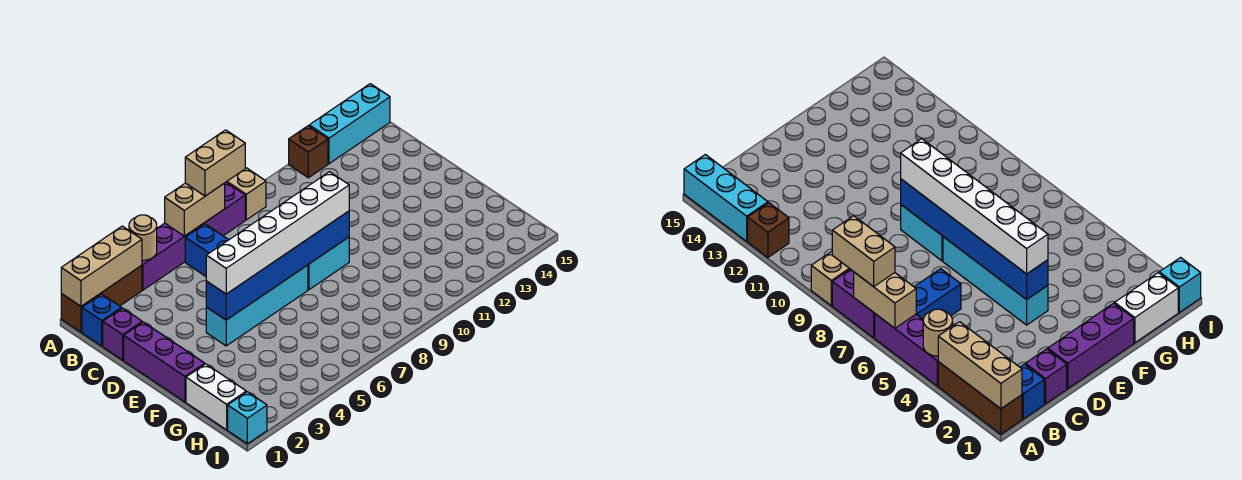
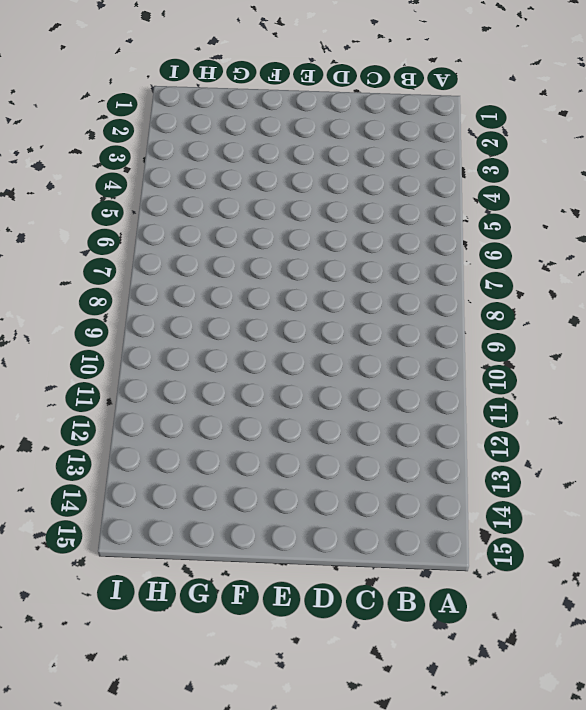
none -> brown brick A1:A3 level 1
none -> purple brick A4:A6 level 1
none -> purple brick A7:A8 level 1

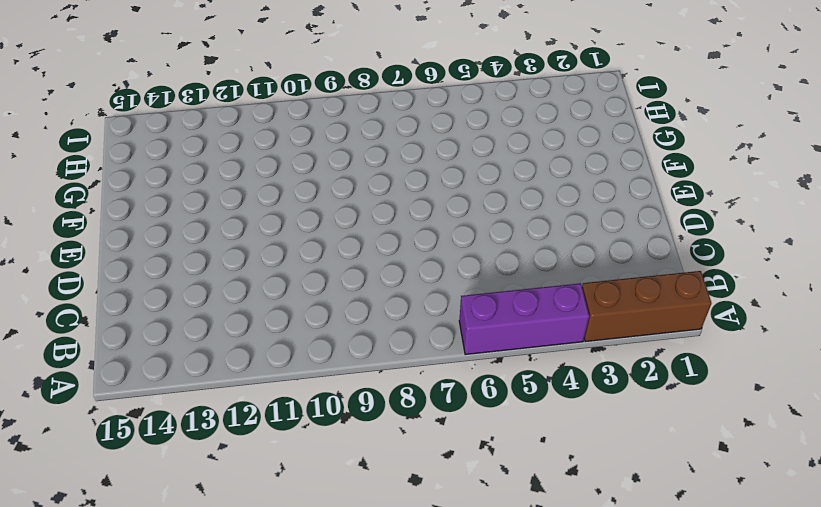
none -> purple brick A7:A8 level 1
none -> tan brick A9 level 1
none -> brown brick A12 level 1

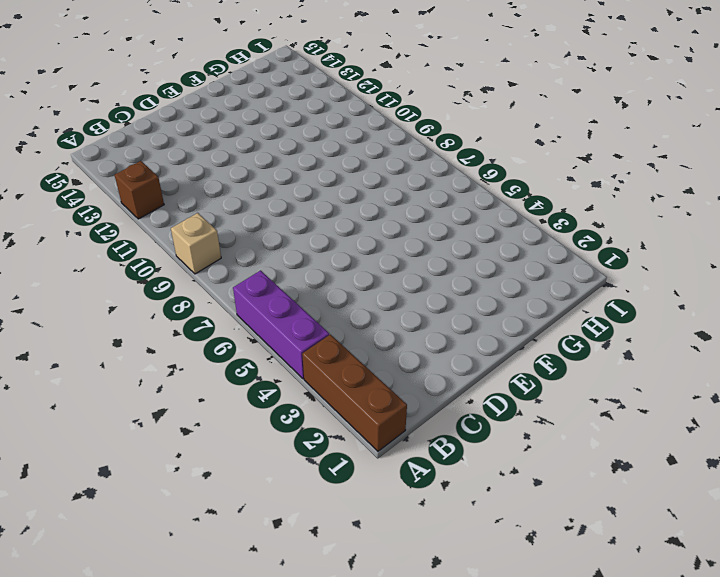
none -> purple brick A7:A8 level 1
none -> cyan brick A13:A15 level 1
none -> blue brick B1 level 1

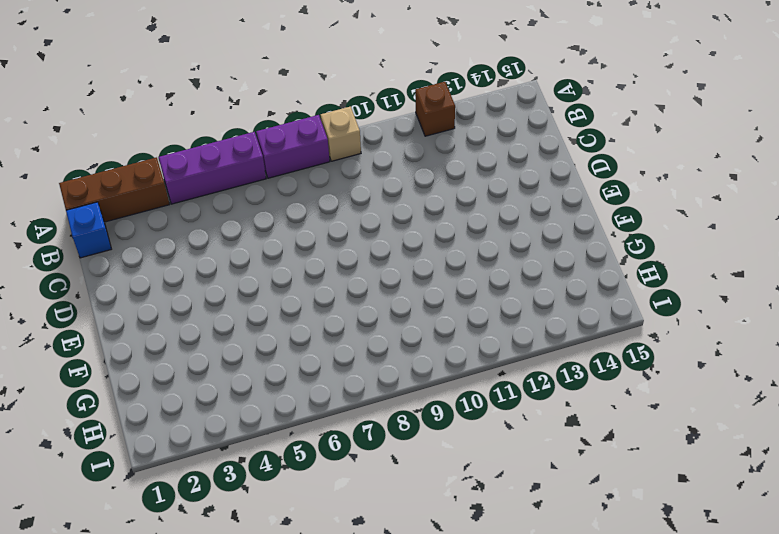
none -> cyan brick A13:A15 level 1
none -> blue brick B6:C6 level 1
none -> purple brick C1 level 1

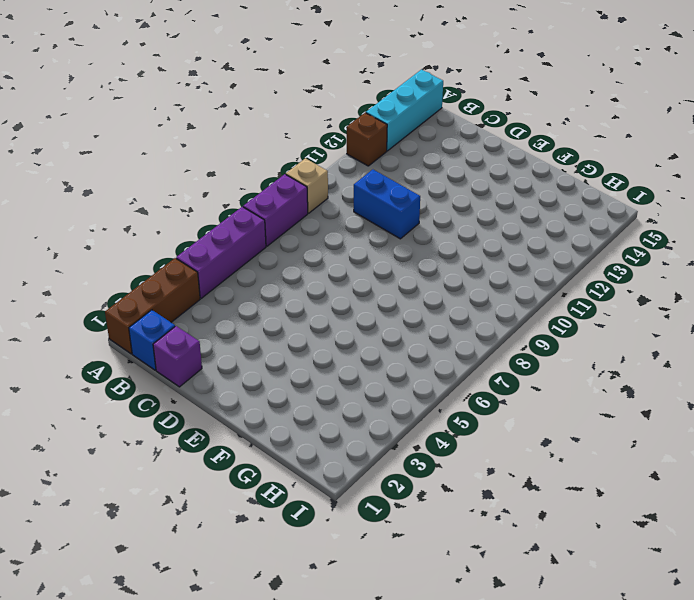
blue brick C10:D10 level 1 -> blue brick B6:C6 level 1
none -> purple brick D1:F1 level 1
none -> cyan brick E4:E7 level 1
none -> cyan brick E8:E9 level 1

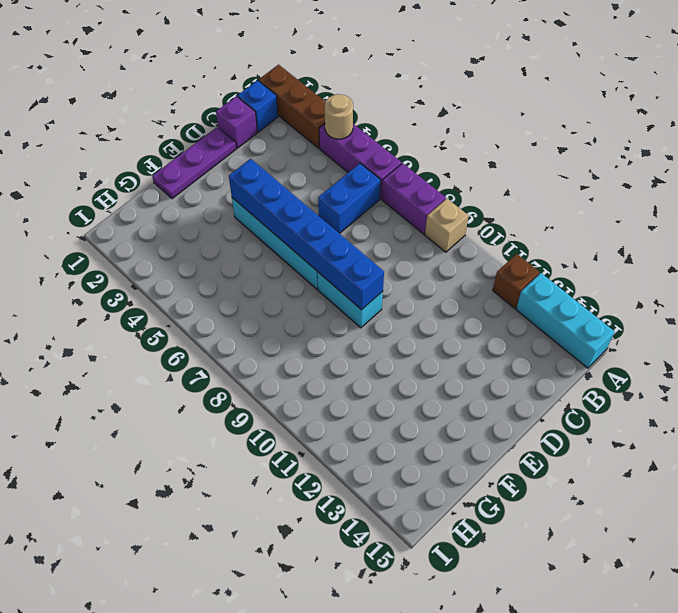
purple plate D1:F1 level 1 -> purple brick D1:F1 level 1
none -> white brick G1:H1 level 1
none -> cyan brick I1 level 1
none -> tan brick A1:A3 level 2

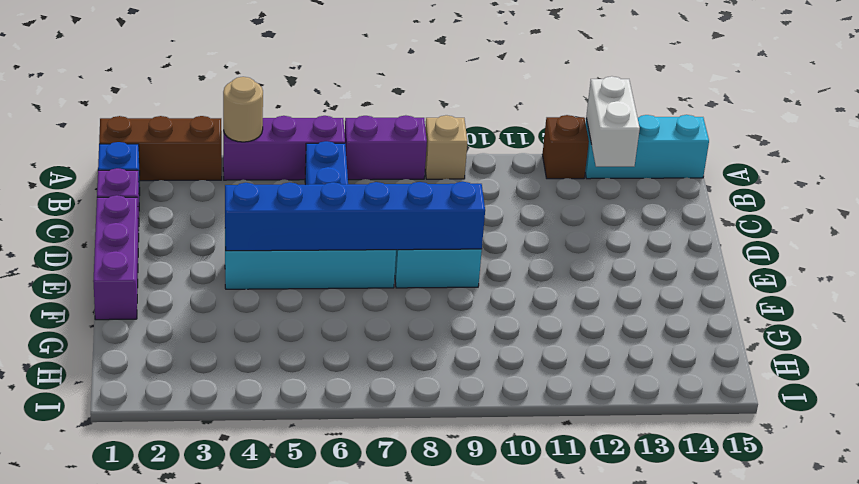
white brick A13:B13 level 2 -> white brick G1:H1 level 1
none -> cyan brick I1 level 1
none -> tan brick A1:A3 level 2
none -> tan brick A6:A7 level 2

